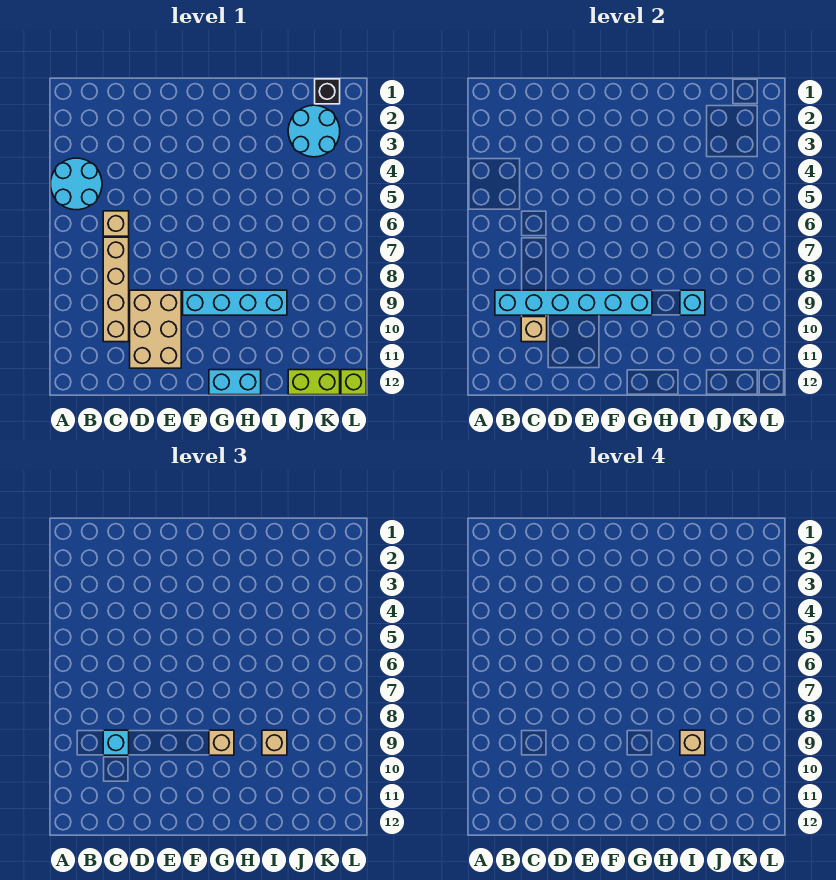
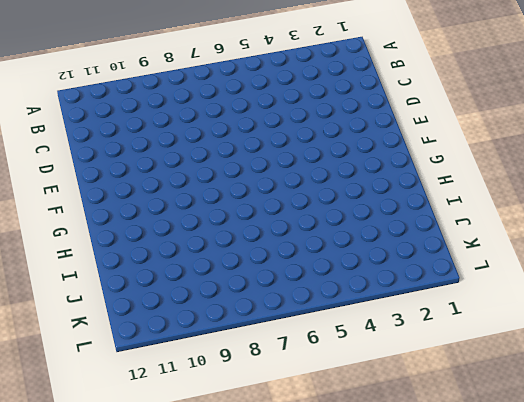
none -> cyan round brick A4:B5 level 1
none -> tan brick C6 level 1
none -> tan brick C7:C10 level 1

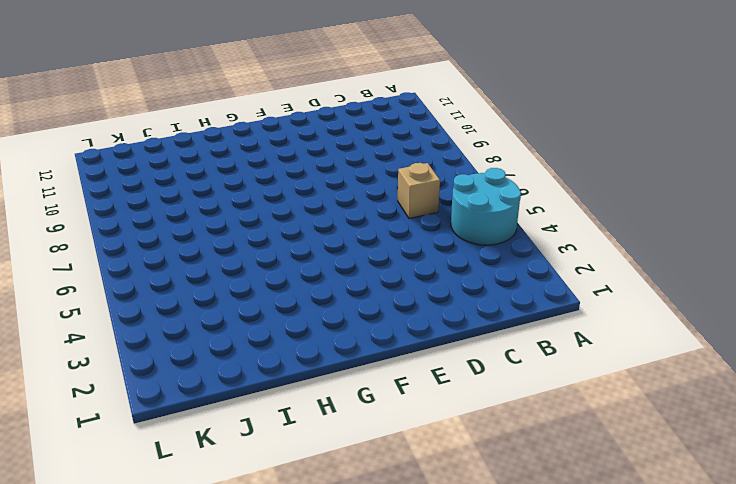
none -> tan brick C7:C10 level 1
none -> tan brick D9:E11 level 1
none -> cyan brick F9:I9 level 1

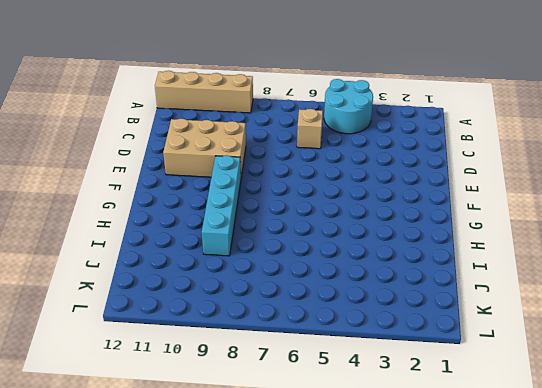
tan brick A9:A12 level 1 -> tan brick C7:C10 level 1
none -> cyan brick G12:H12 level 1
none -> cyan round brick J2:K3 level 1
none -> lime brick J12:K12 level 1

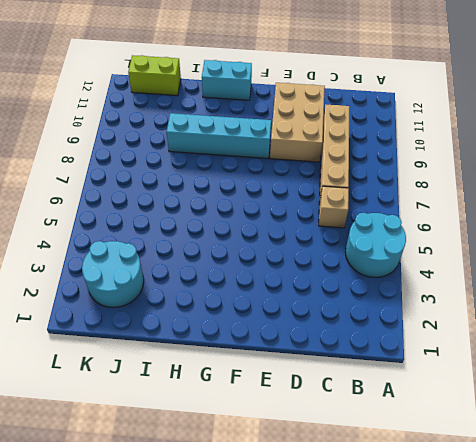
none -> black brick K1 level 1
none -> lime brick L12 level 1
none -> cyan brick B9:G9 level 2

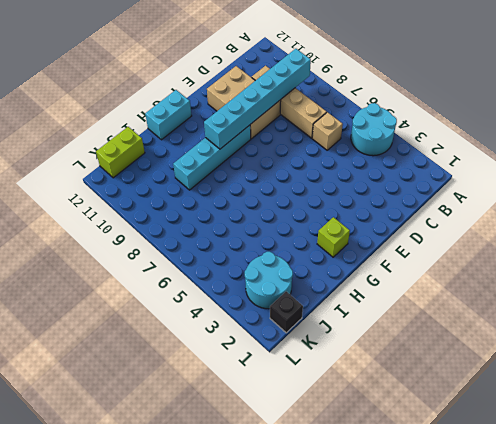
lime brick G2 level 1 -> lime brick L12 level 1
none -> tan brick C10 level 2
none -> cyan brick I9 level 2
none -> cyan brick C9 level 3

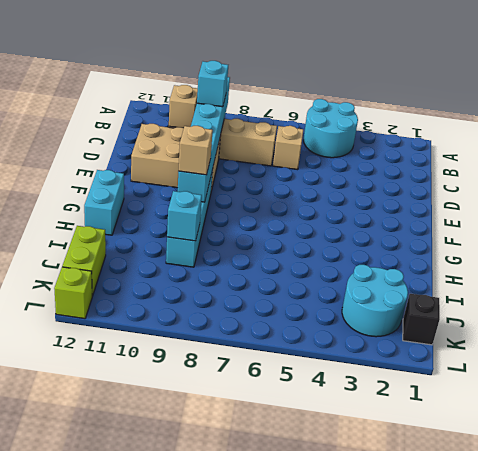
none -> tan brick I9 level 3
none -> tan brick I9 level 4

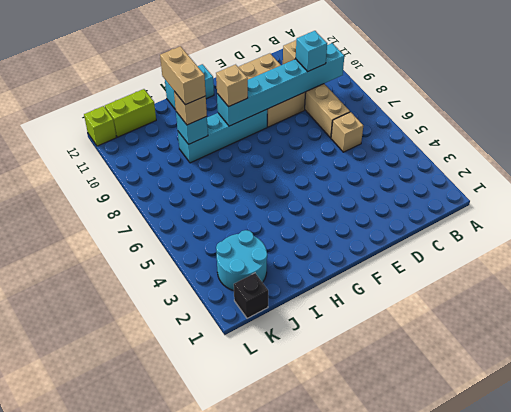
tan brick I9:I10 level 4 -> tan brick I9 level 4
none -> cyan round brick A4:B5 level 1

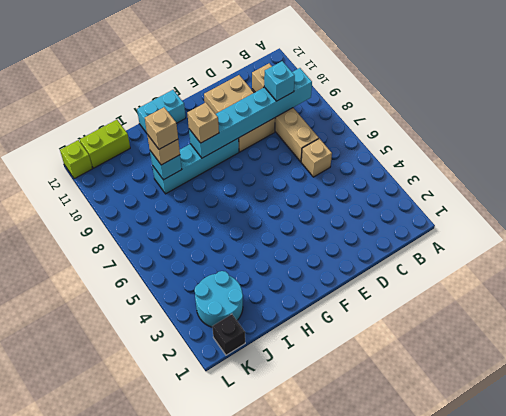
none -> cyan round brick A4:B5 level 1

